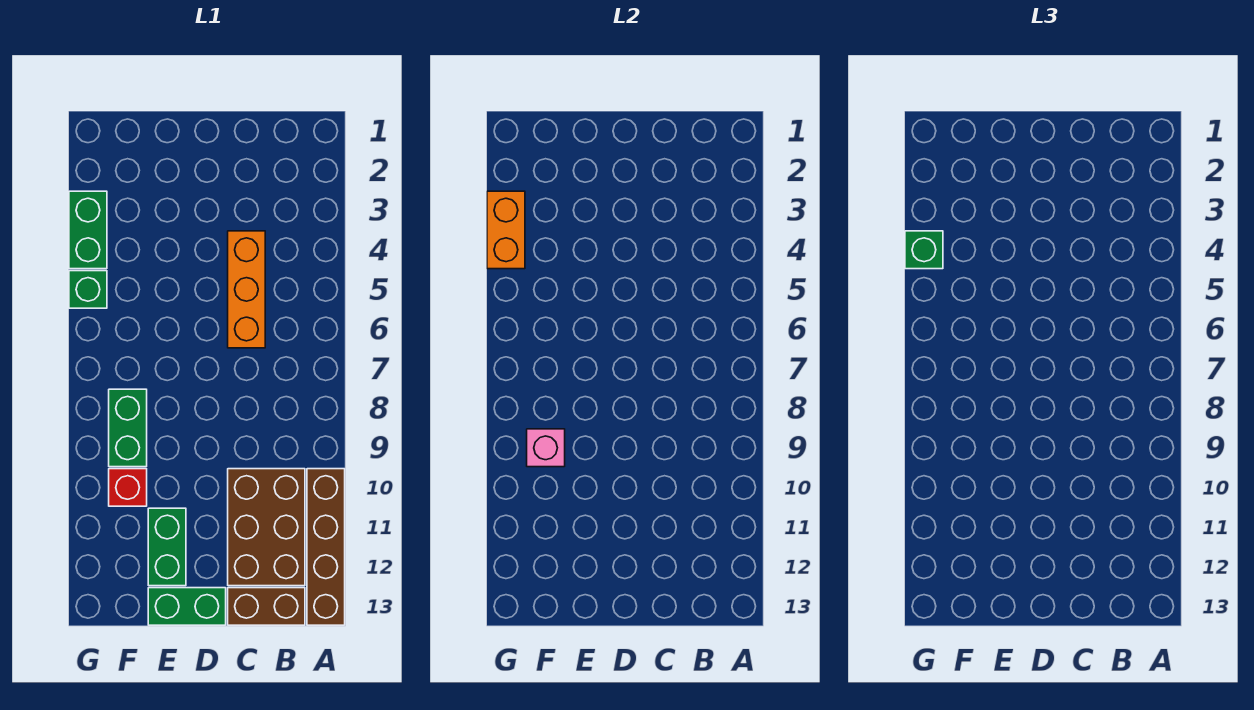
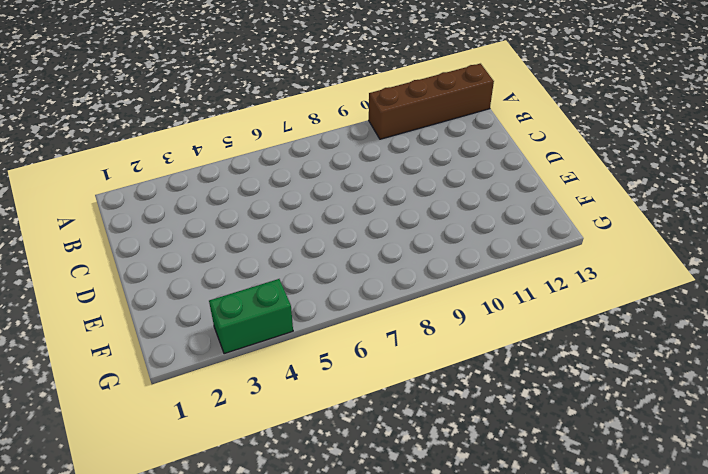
none -> brown brick B10:C12 level 1
none -> brown brick B13:C13 level 1
none -> orange brick C4:C6 level 1

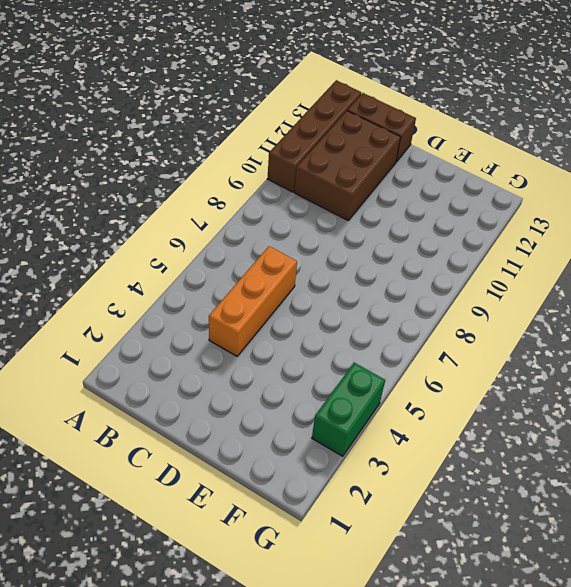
none -> green brick D13:E13 level 1
none -> green brick E11:E12 level 1
none -> green brick F8:F9 level 1

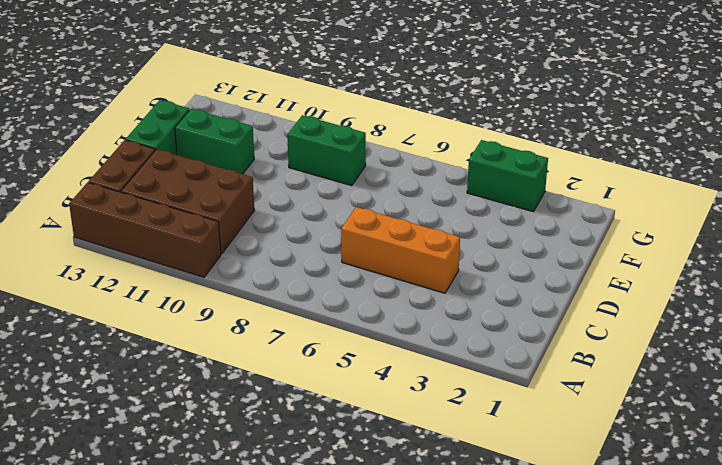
none -> red brick F10 level 1
none -> green brick G5 level 1
none -> pink brick F9 level 2

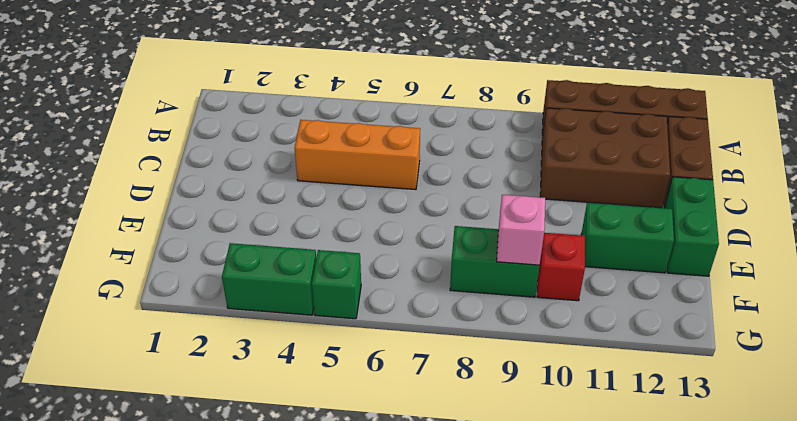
none -> orange brick G3:G4 level 2
none -> green brick G4 level 3

